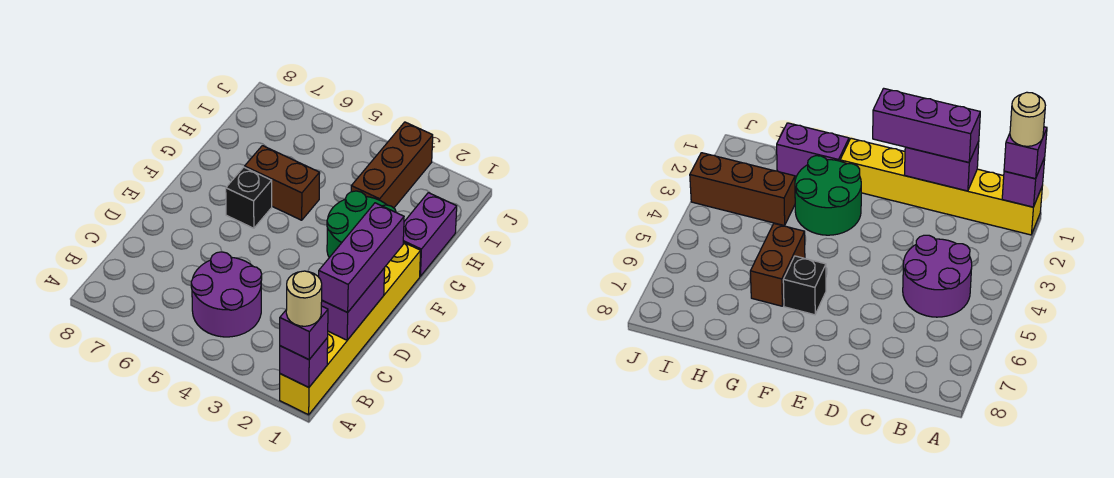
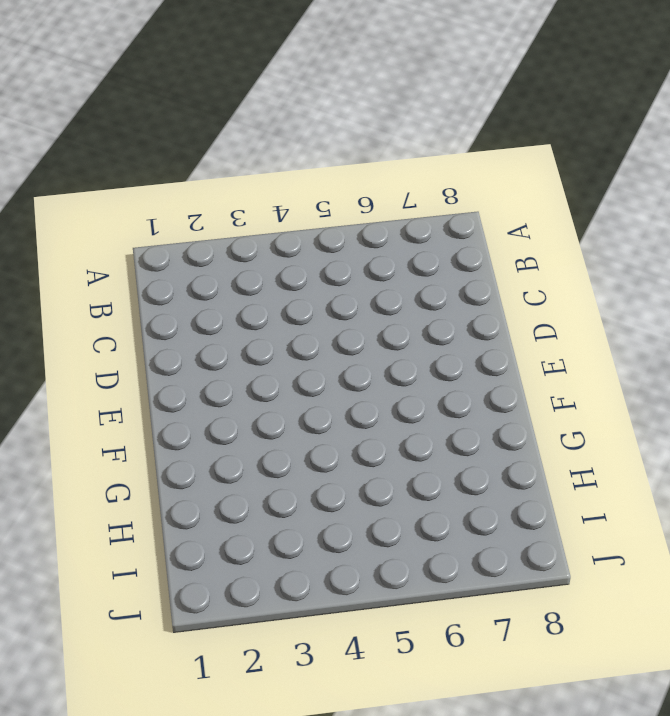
none -> yellow brick A1:F1 level 1
none -> purple round brick B4:C5 level 1
none -> green round brick F2:G3 level 1

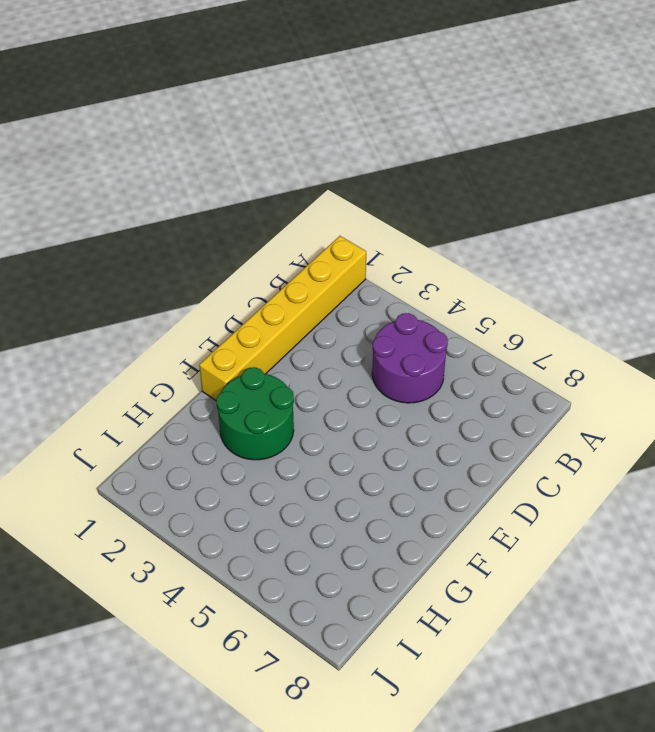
none -> black brick F6 level 1
none -> purple brick G1:H1 level 1
none -> brown brick G5:G6 level 1

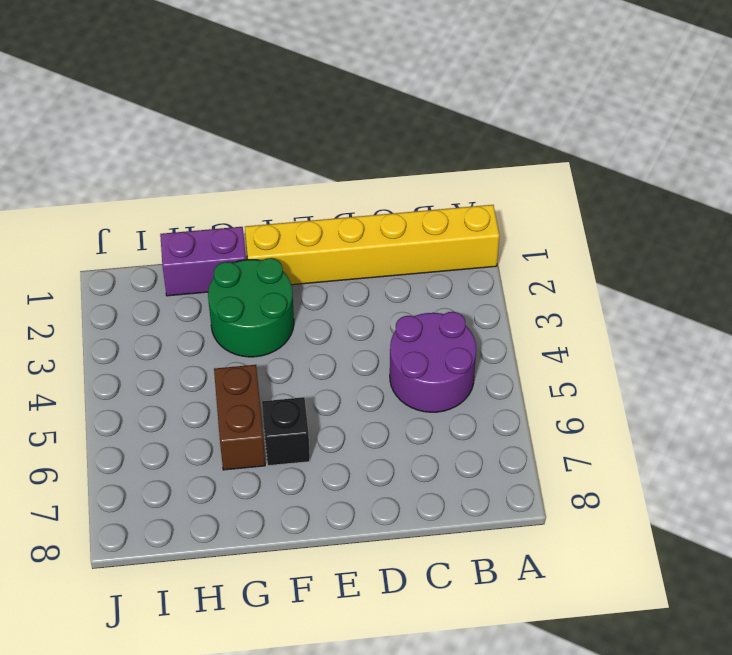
none -> brown brick H3:J3 level 1
none -> purple brick A1 level 2
none -> purple brick C1:D1 level 2

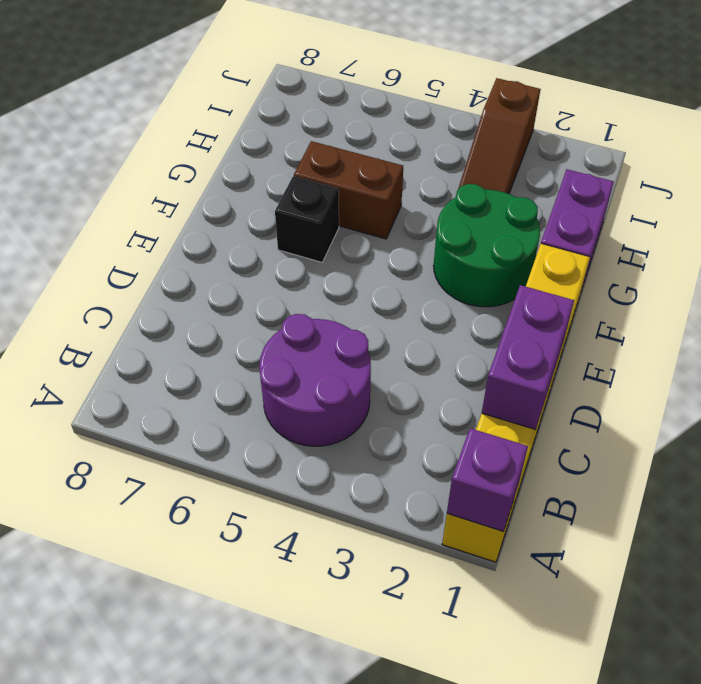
brown slope H3:J3 level 1 top J -> brown brick H3:J3 level 1
none -> purple brick A1 level 3
none -> purple brick C1:E1 level 3
none -> tan round brick A1 level 4

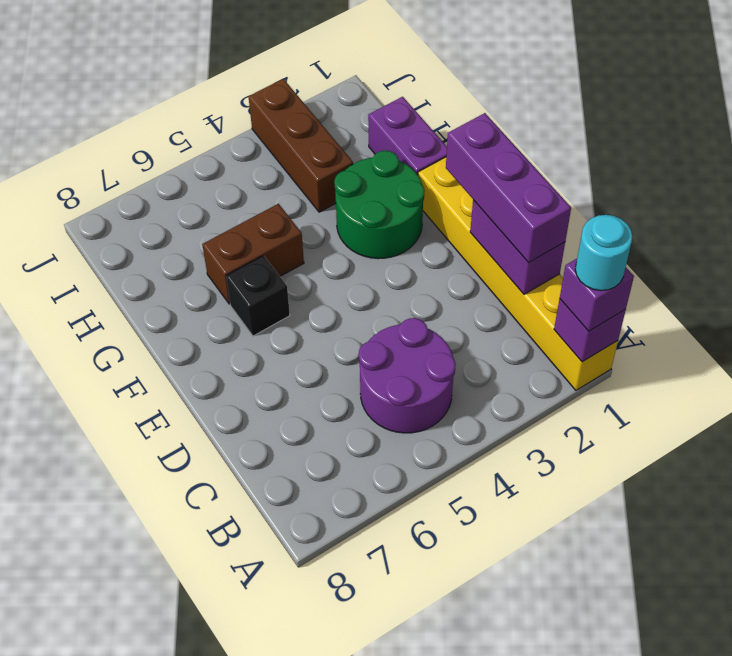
cyan round brick A1 level 4 -> tan round brick A1 level 4

